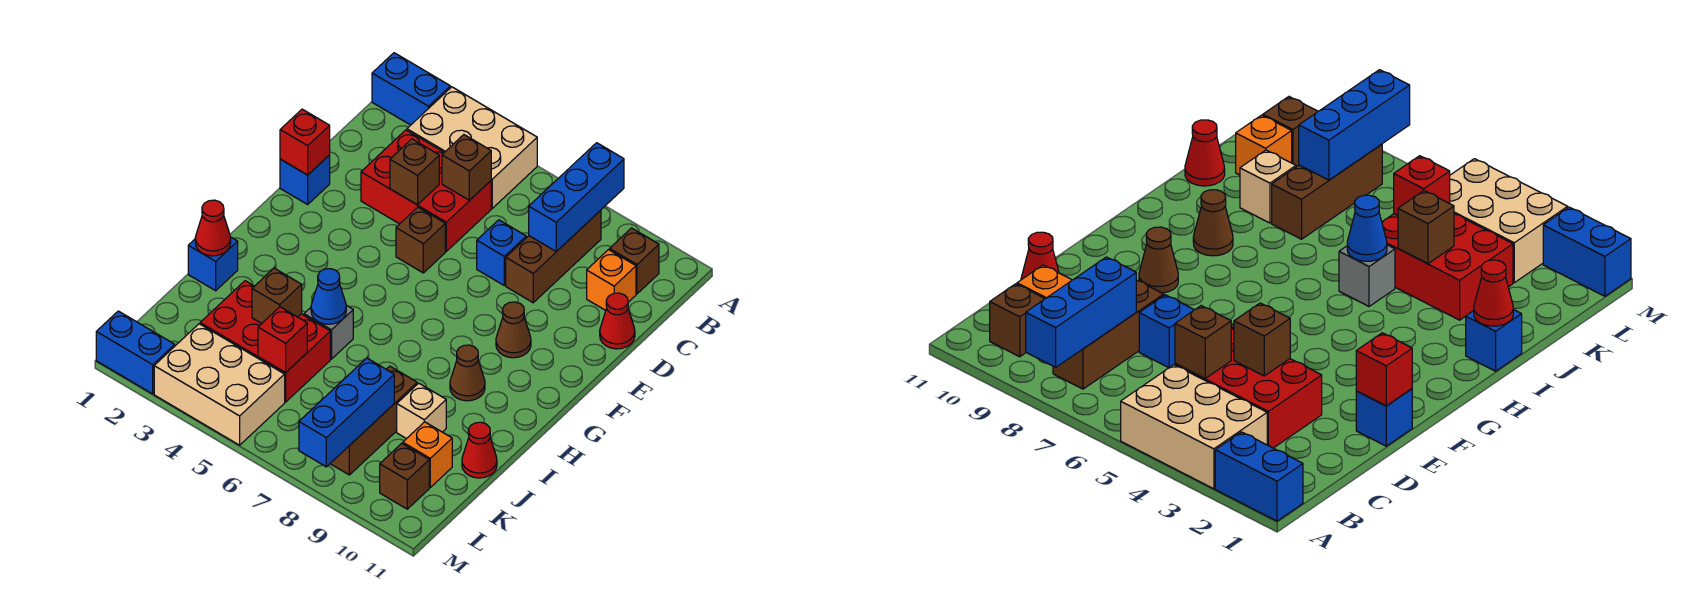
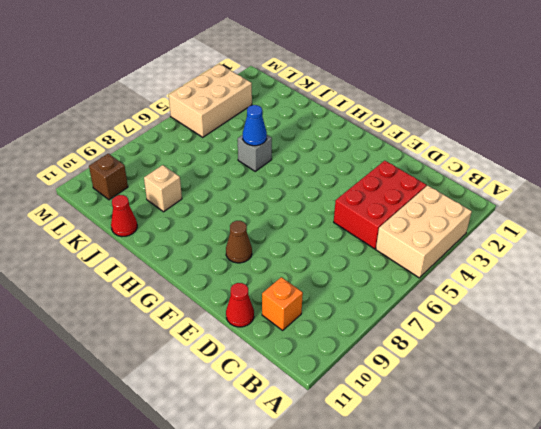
none -> blue brick A1:A2 level 1
none -> brown brick B8:D8 level 1
none -> brown brick B10 level 1
none -> blue brick D7 level 1

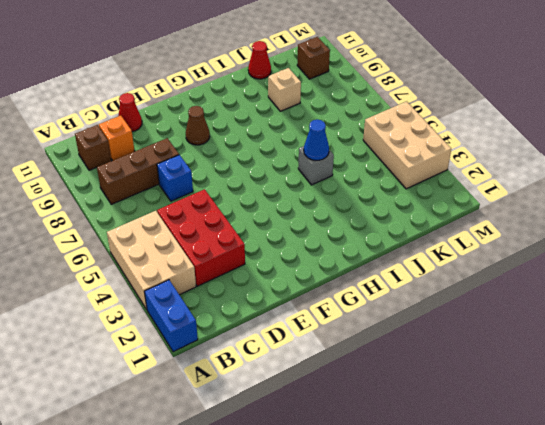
none -> blue brick E1 level 1
none -> brown brick E5 level 1
none -> brown cone H9 level 1
none -> blue brick I1 level 1

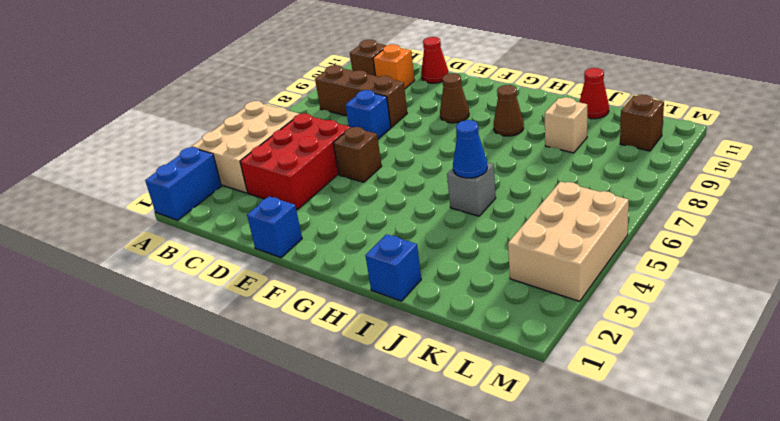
none -> red brick J3:K5 level 1
none -> brown brick J8:L8 level 1
none -> orange brick K10 level 1
none -> blue brick M1:M2 level 1

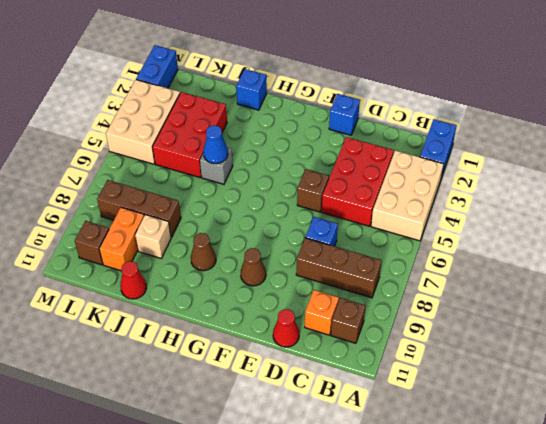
orange brick K9:K10 level 1 -> orange brick K10 level 1
none -> blue brick A8:C8 level 2
none -> brown brick C5 level 2
none -> brown brick D4 level 2
none -> red brick E1 level 2

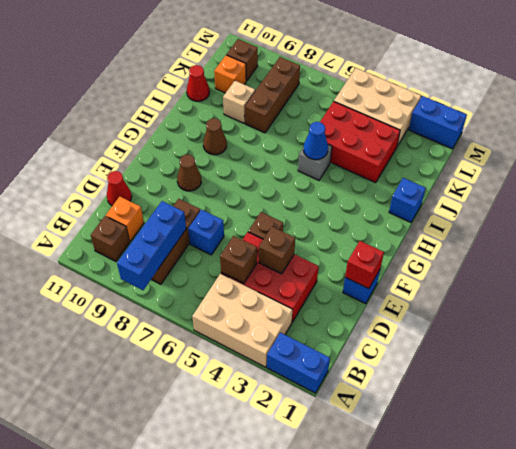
none -> red cone I1 level 2
none -> brown brick J4 level 2
none -> red brick K5 level 2
none -> blue brick K8:M8 level 2

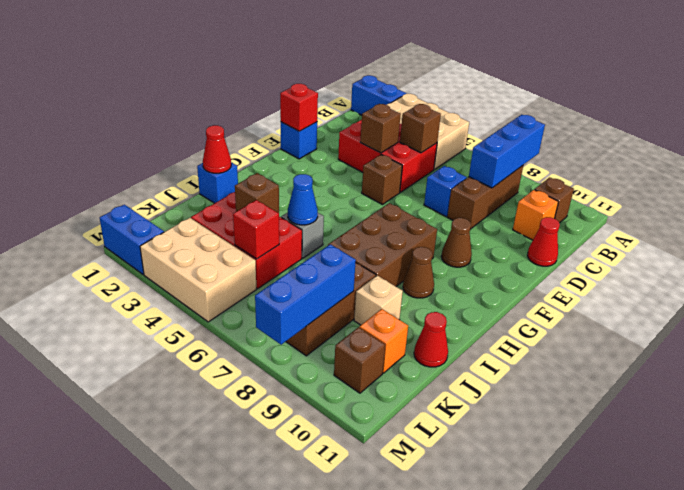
brown brick G7:I8 level 1 -> none

